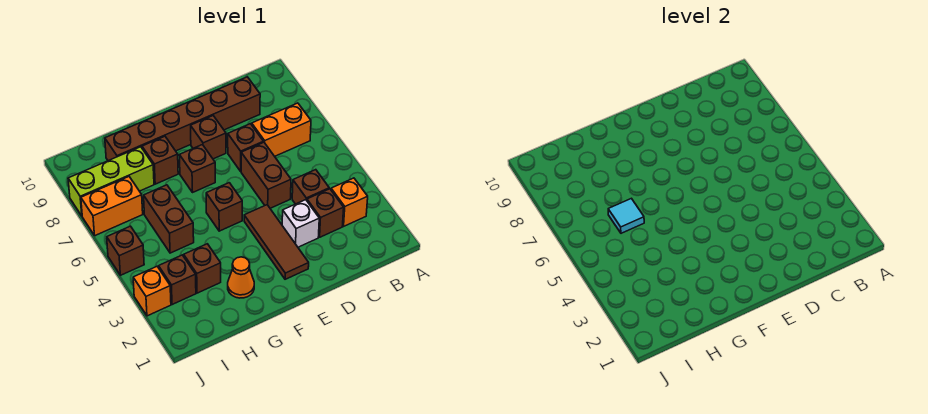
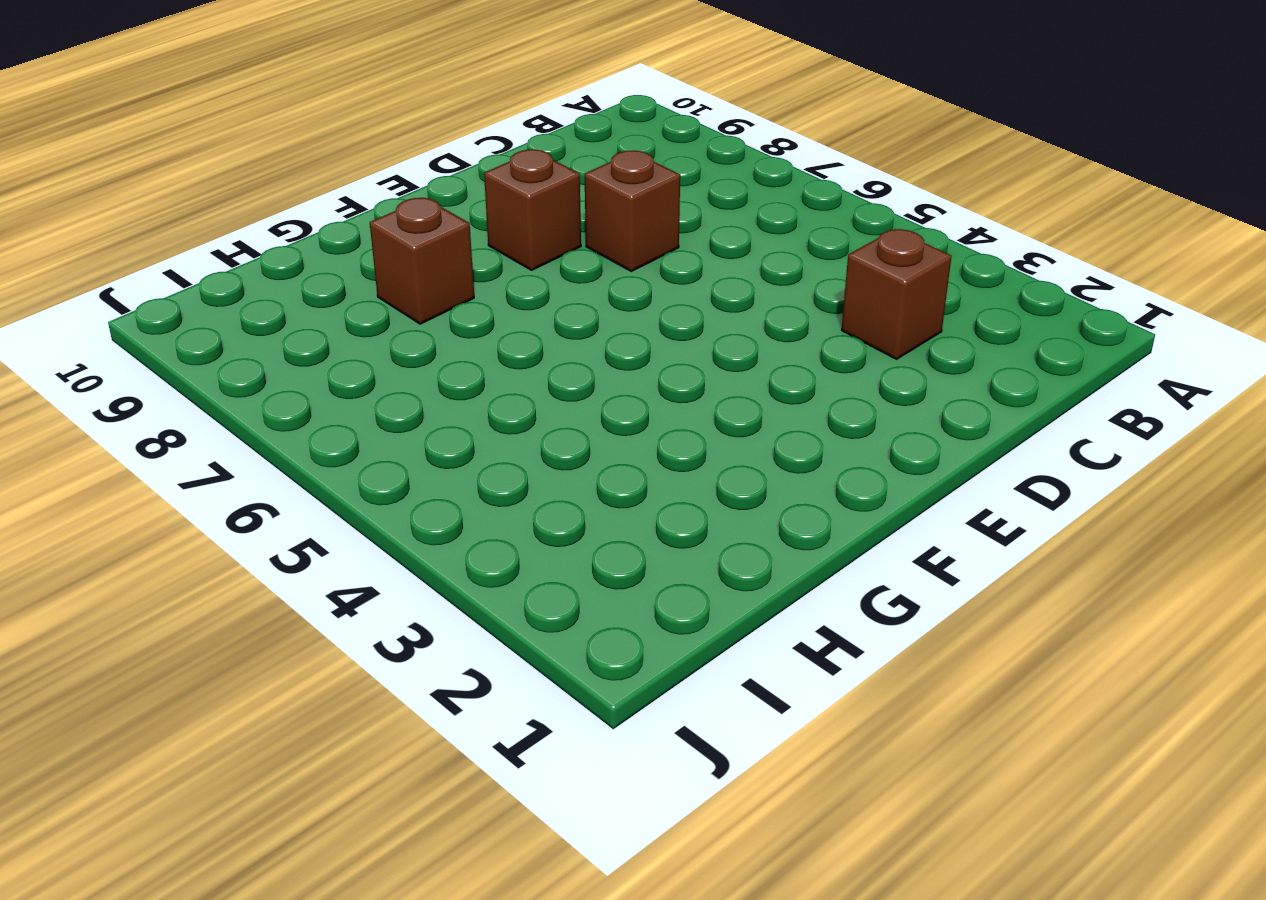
none -> orange brick B3 level 1
none -> orange brick B7:C7 level 1
none -> brown brick C4 level 1

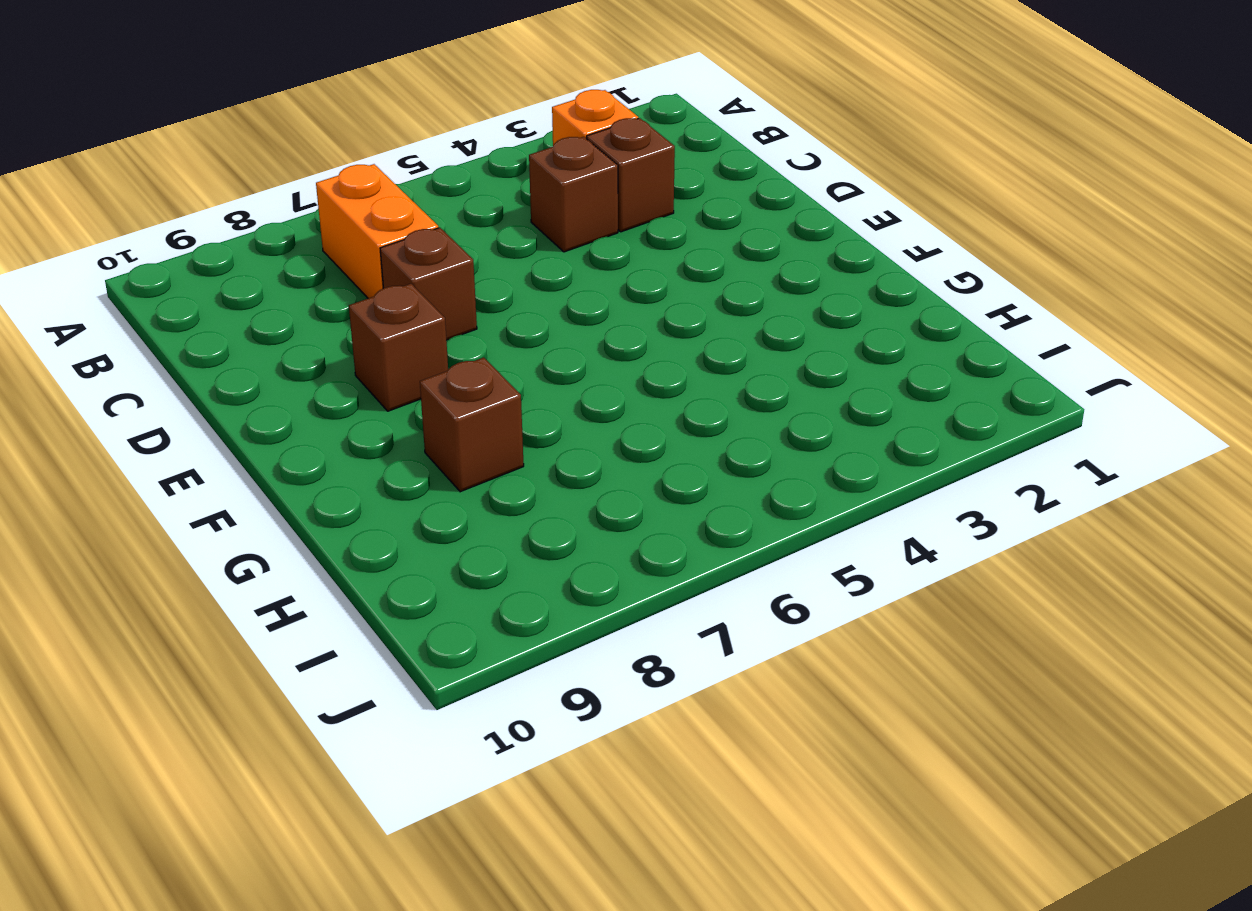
none -> brown brick C9:H9 level 1
none -> white brick D3 level 1
none -> brown brick D5:D6 level 1

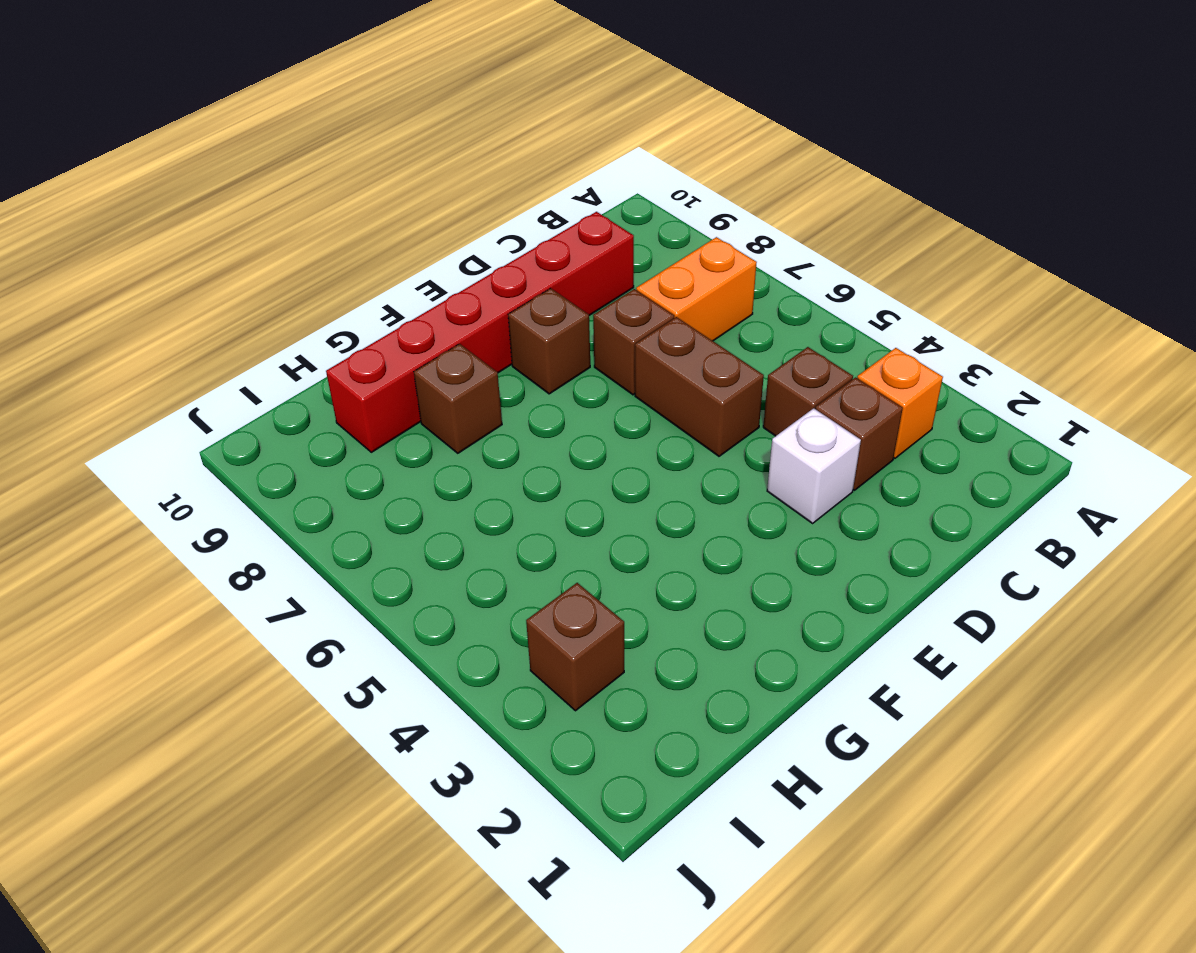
red brick C9:H9 level 1 -> brown brick C9:H9 level 1
none -> brown tile E2:E4 level 1
none -> brown brick F5 level 1
none -> brown brick F7 level 1

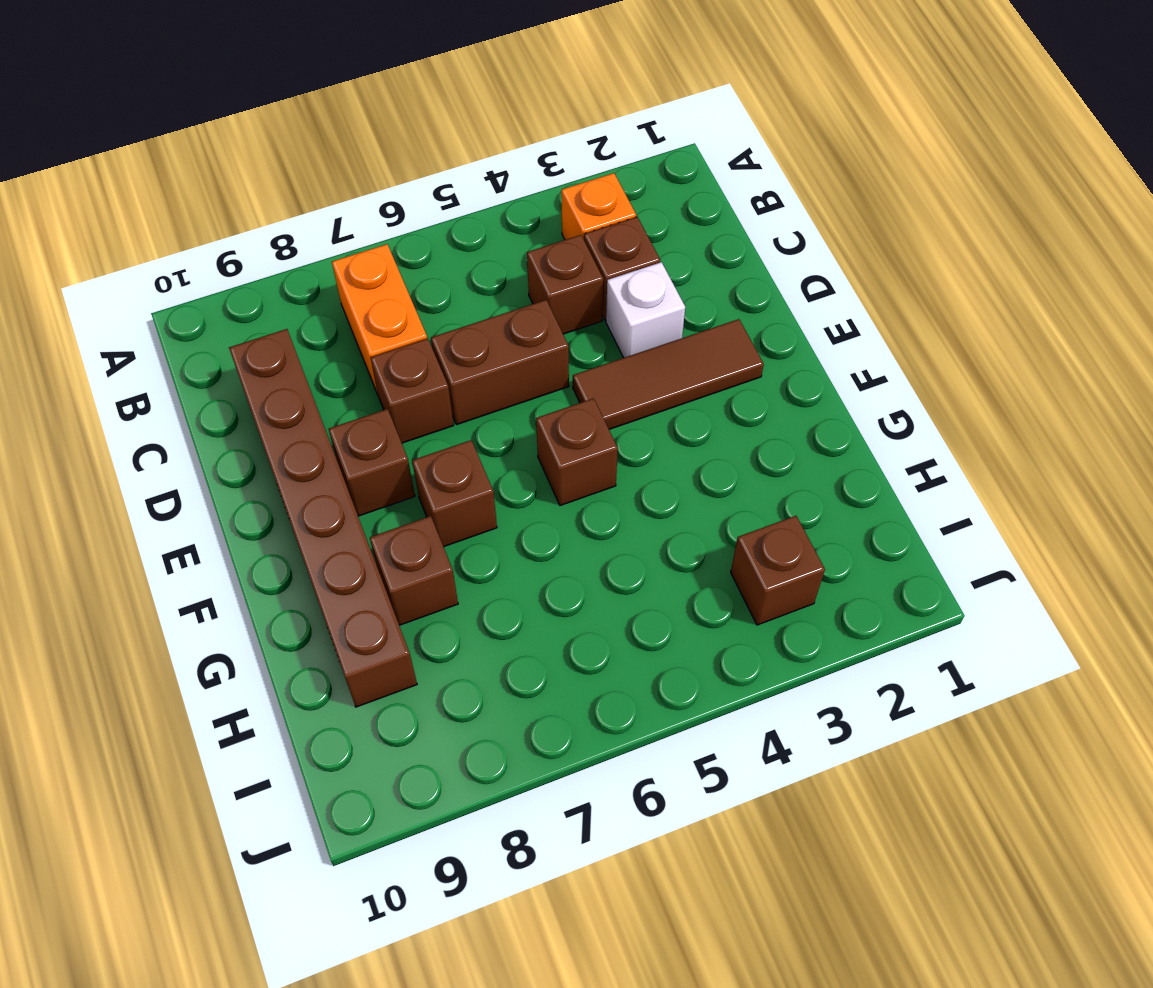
none -> orange cone G2 level 1
none -> brown brick H3 level 1
none -> brown brick H5:H6 level 1

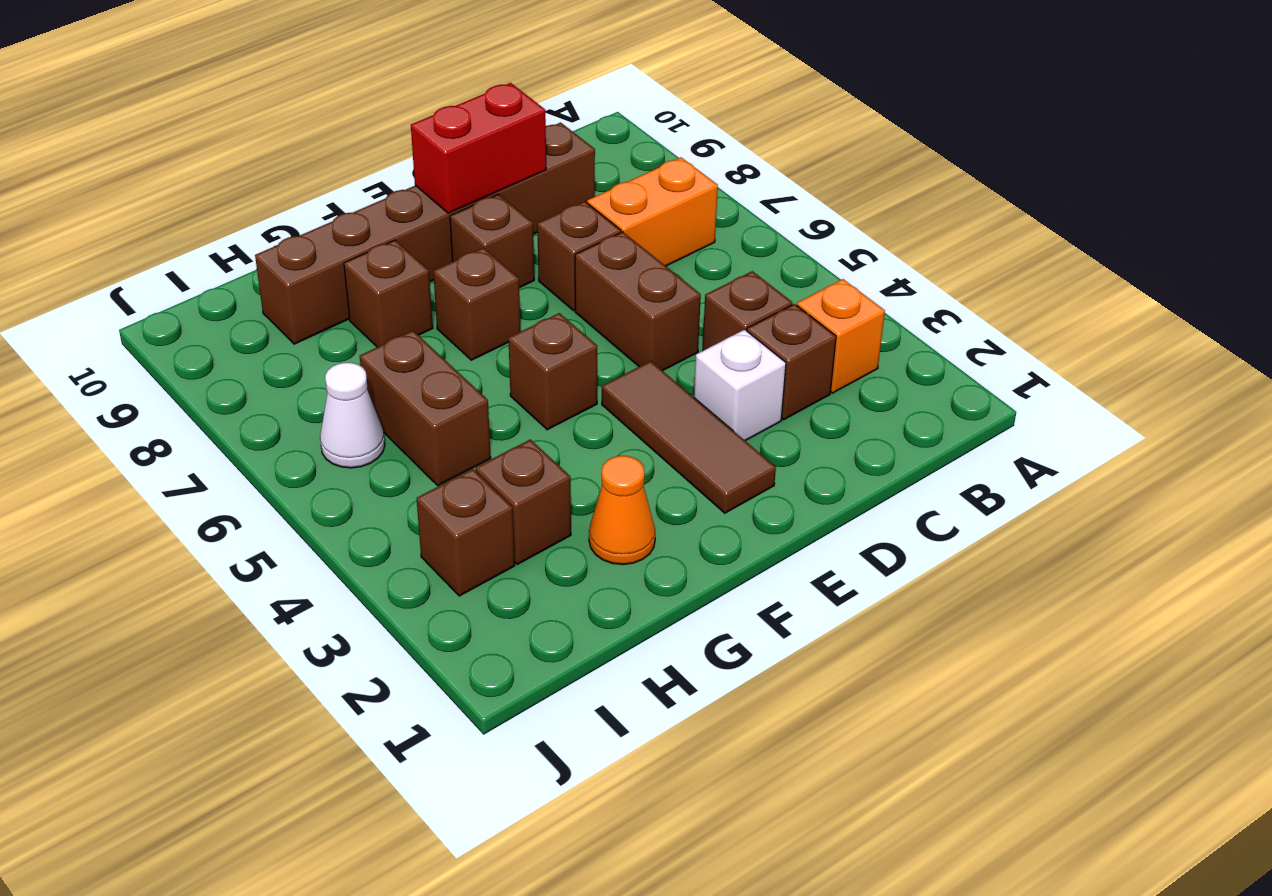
red brick D9:E9 level 2 -> none
white cone I6 level 1 -> none
none -> lime brick H8:J8 level 1
none -> orange brick I7:J7 level 1
none -> orange brick J3 level 1

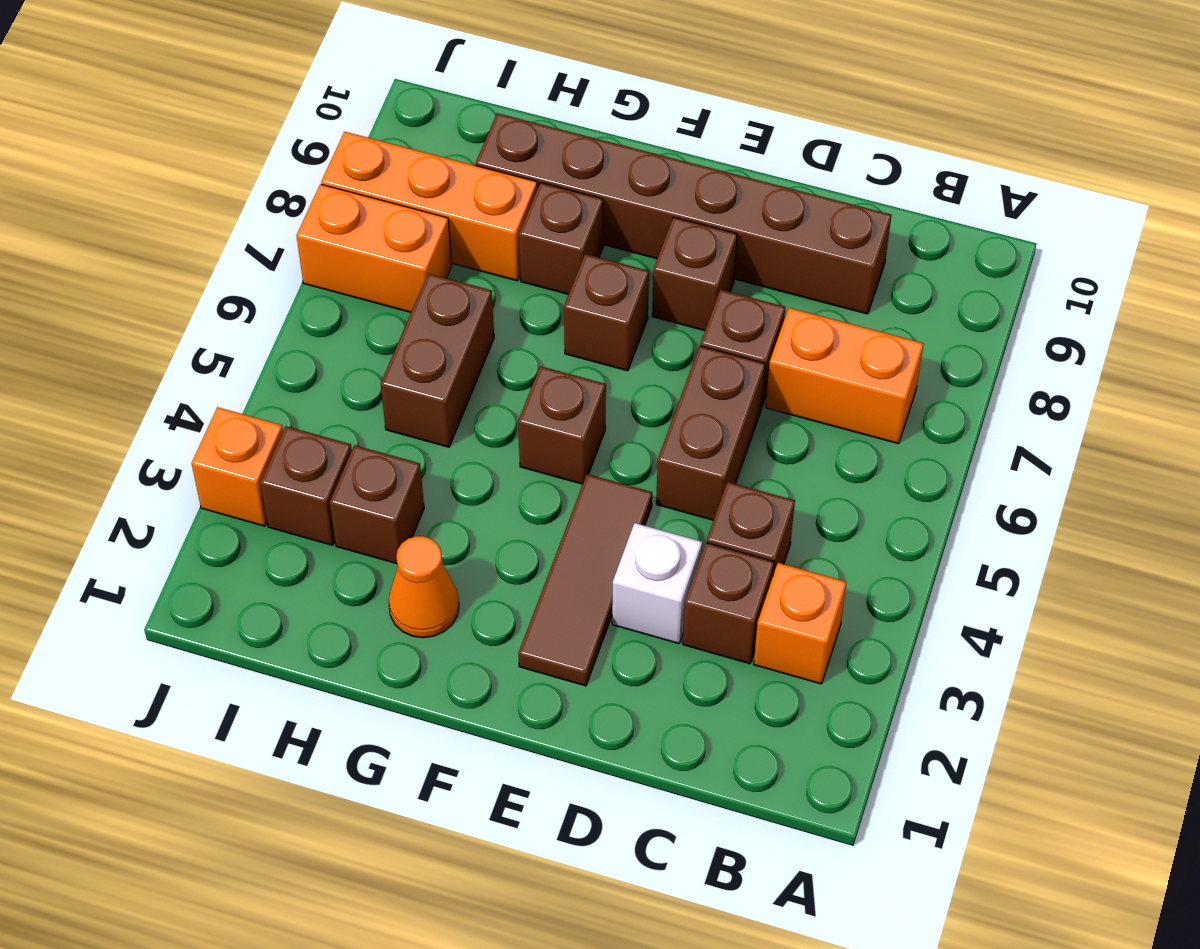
orange brick H8:J8 level 1 -> lime brick H8:J8 level 1
none -> brown brick J5 level 1
none -> cyan tile H6 level 2

